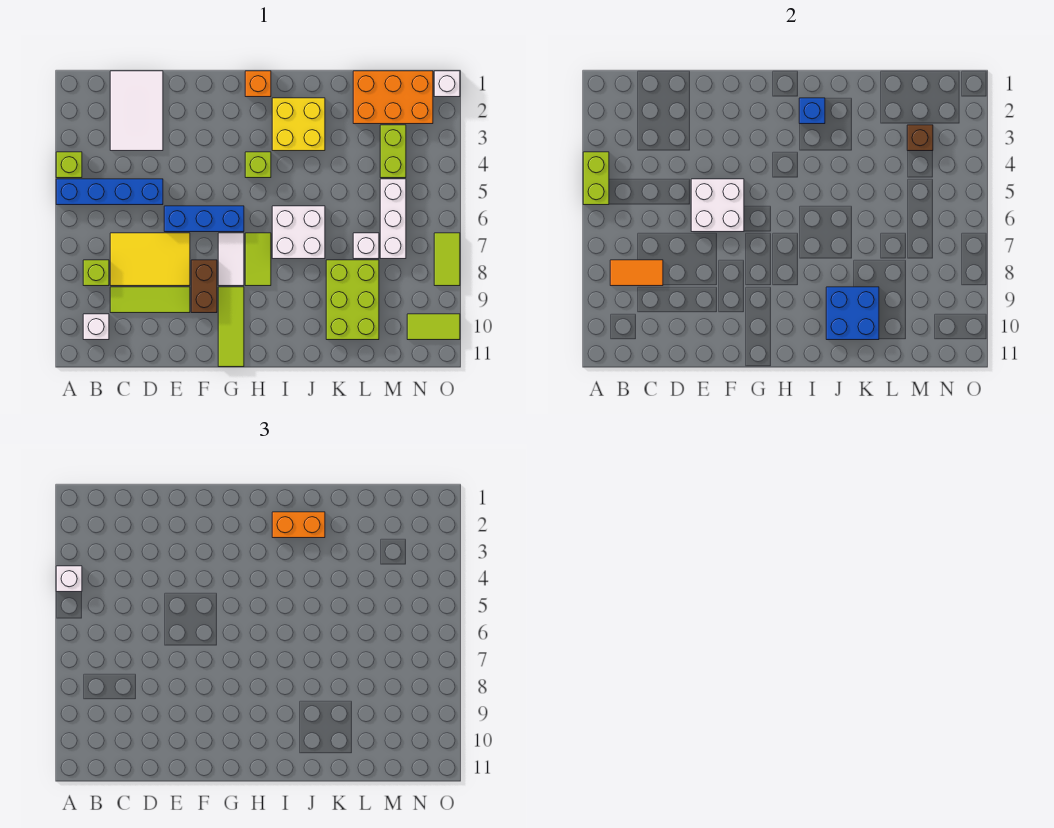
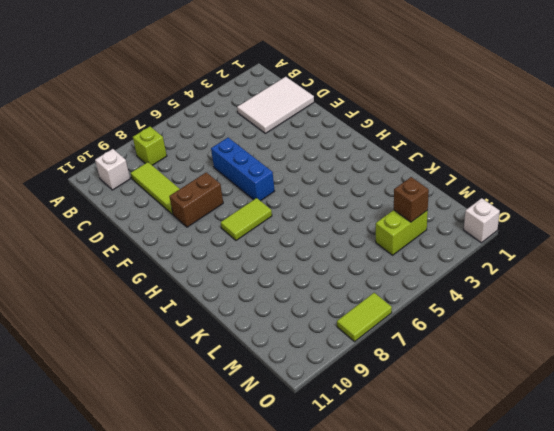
none -> lime brick A4 level 1
none -> blue brick A5:D5 level 1
none -> yellow tile C7:E8 level 1
none -> white tile G7:G8 level 1

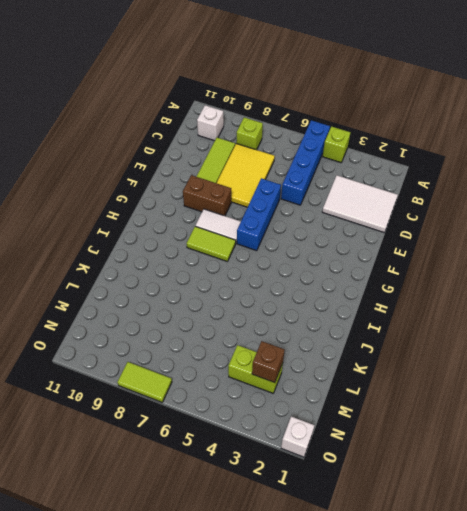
none -> lime tile G9:G11 level 1
none -> orange brick H1 level 1
none -> lime brick H4 level 1
none -> yellow brick I2:J3 level 1

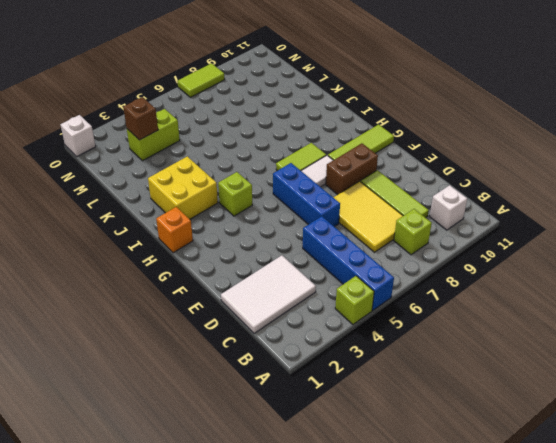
none -> white brick I6:J7 level 1
none -> lime brick K8:L10 level 1
none -> orange brick L1:N2 level 1
none -> white brick L7 level 1

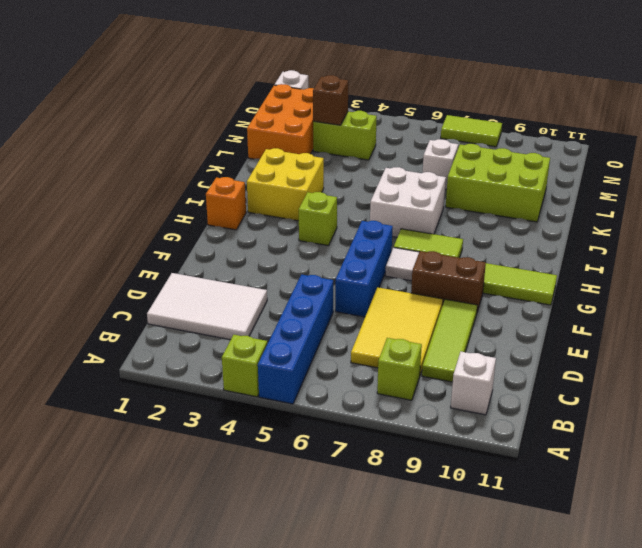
none -> white brick M5:M7 level 1
none -> lime tile N10:O10 level 1
none -> lime brick A4:A5 level 2
none -> orange tile B8:C8 level 2

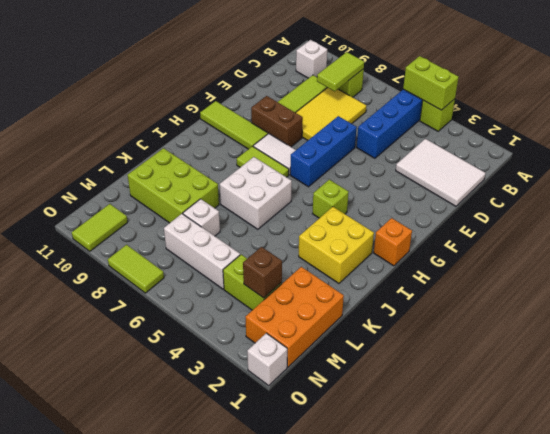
lime tile B8:C8 level 2 -> orange tile B8:C8 level 2
none -> white brick E5:F6 level 2
none -> blue brick I2 level 2
none -> blue brick J9:K10 level 2
none -> white brick A4 level 3

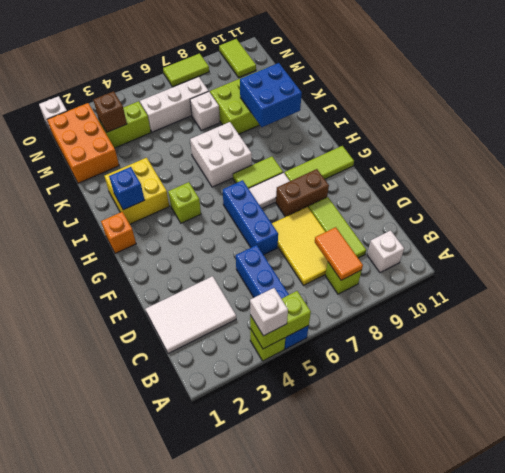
none -> white brick E5:F6 level 2
none -> orange brick I2:J2 level 3

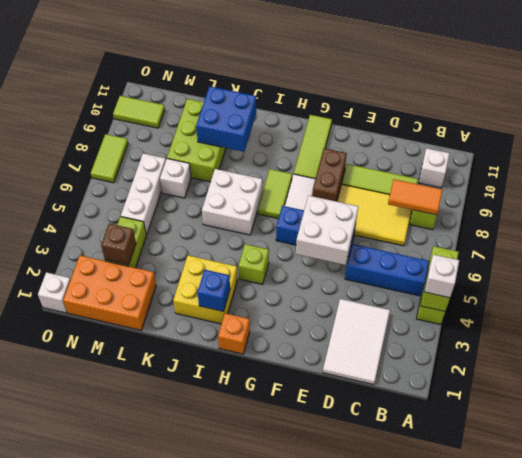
none -> orange brick I2:J2 level 3

